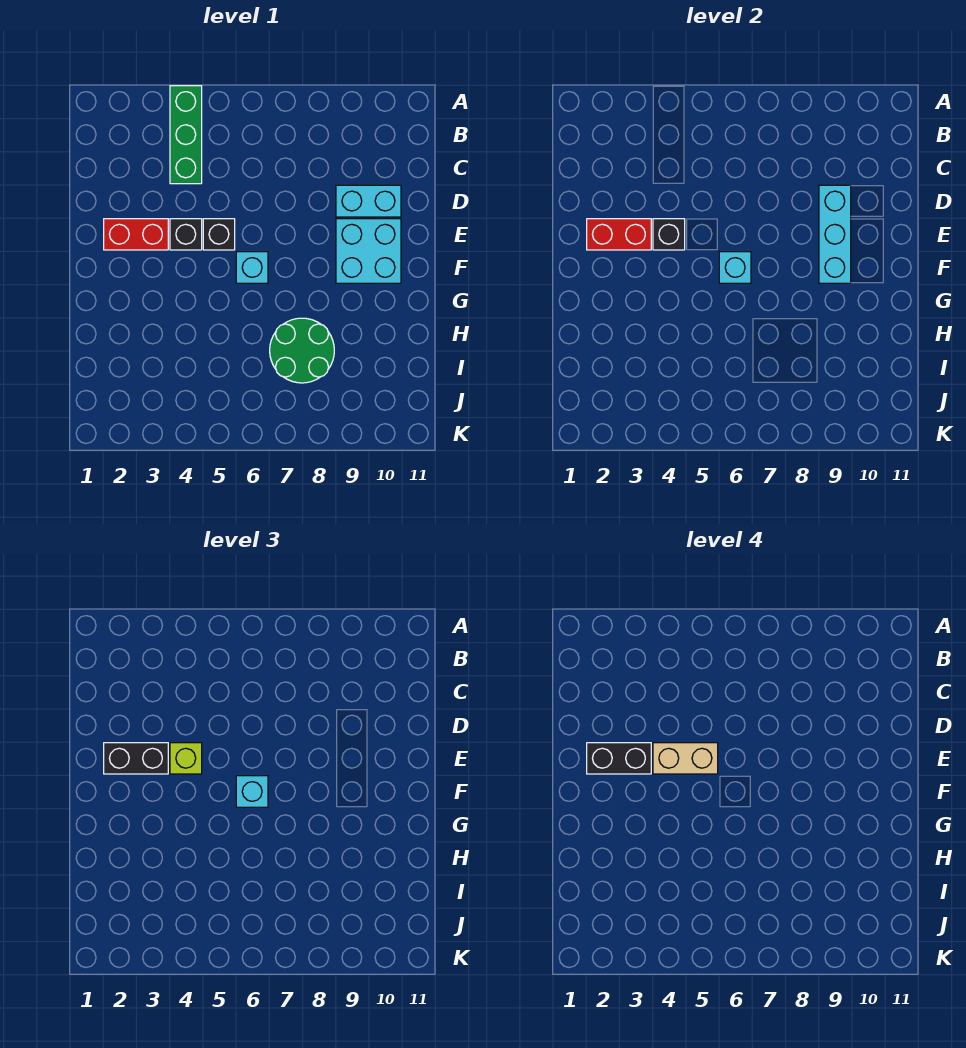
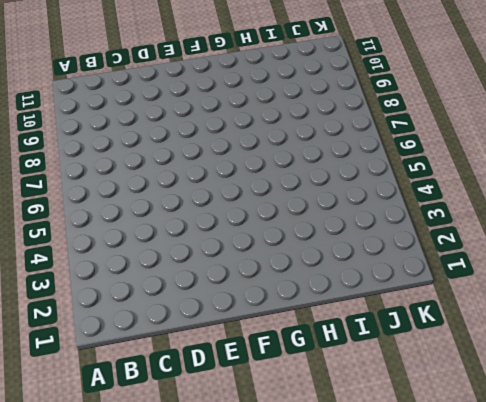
none -> green brick A4:C4 level 1
none -> cyan brick D9:D10 level 1
none -> red brick E2:E3 level 1

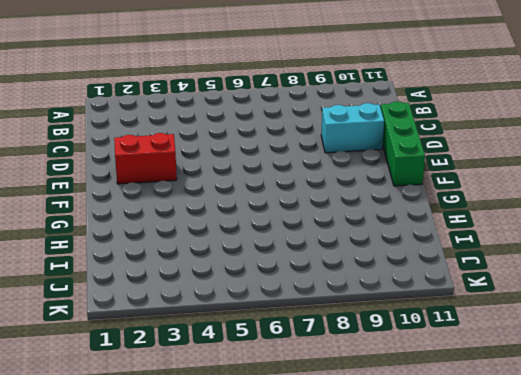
green brick D11:F11 level 1 -> green brick A4:C4 level 1
none -> black brick E4 level 1
none -> black brick E5 level 1
none -> cyan brick E9:F10 level 1

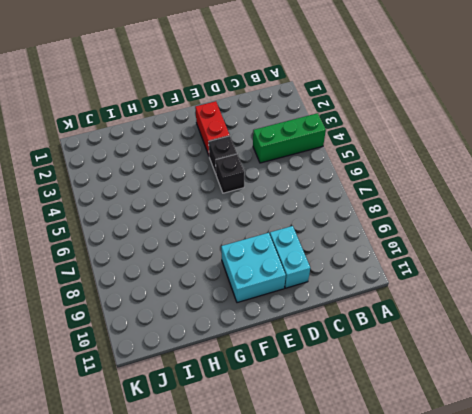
none -> cyan brick F6 level 1
none -> green round brick H7:I8 level 1
none -> cyan brick D9:F9 level 2

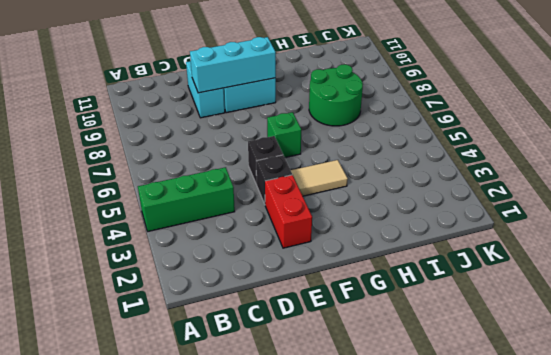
tan tile F4:G4 level 1 -> none
green brick F6 level 1 -> cyan brick F6 level 1
none -> red brick E2:E3 level 2
none -> black brick E4 level 2
none -> cyan brick F6 level 2

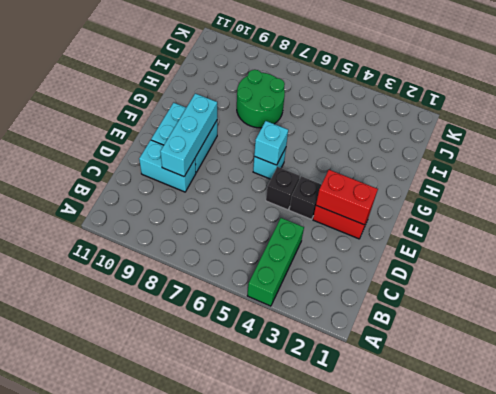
none -> black brick E4 level 2
none -> black brick E2:E3 level 3
none -> lime brick E4 level 3

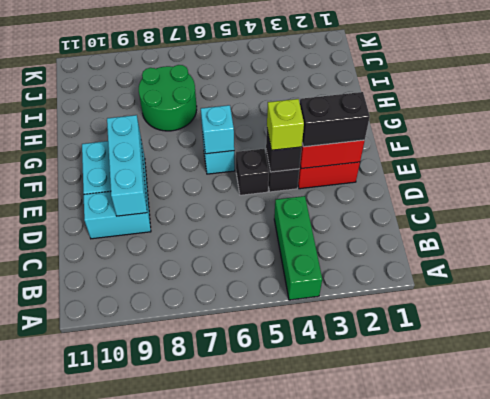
none -> cyan brick F6 level 3
none -> black brick E2:E3 level 4
none -> tan brick E4:E5 level 4

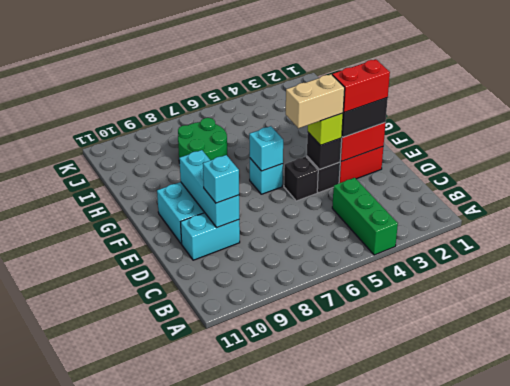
cyan brick D9 level 3 -> cyan brick F6 level 3
red brick E2:E3 level 4 -> black brick E2:E3 level 4

